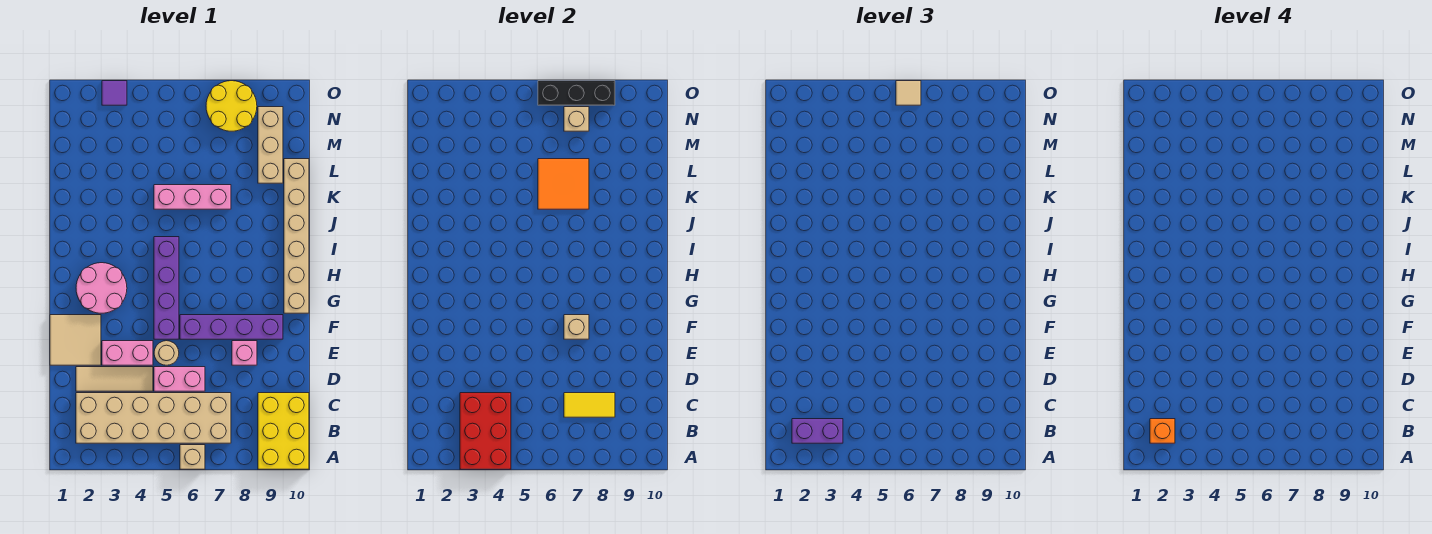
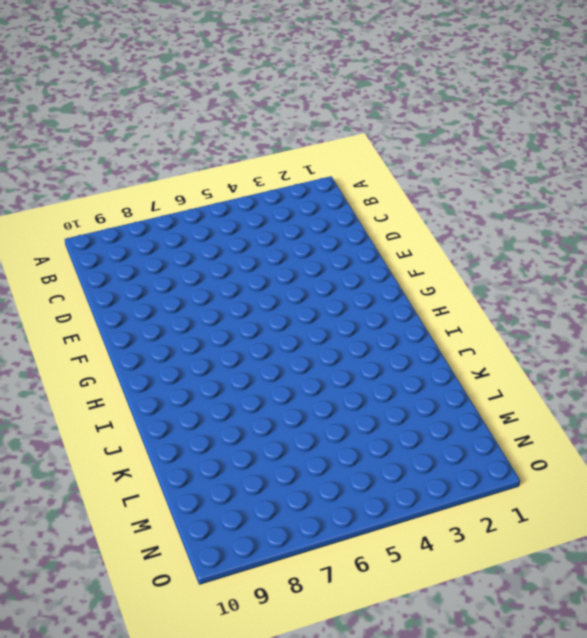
none -> tan brick A6 level 1
none -> yellow brick A9:C10 level 1
none -> tan brick B2:C7 level 1

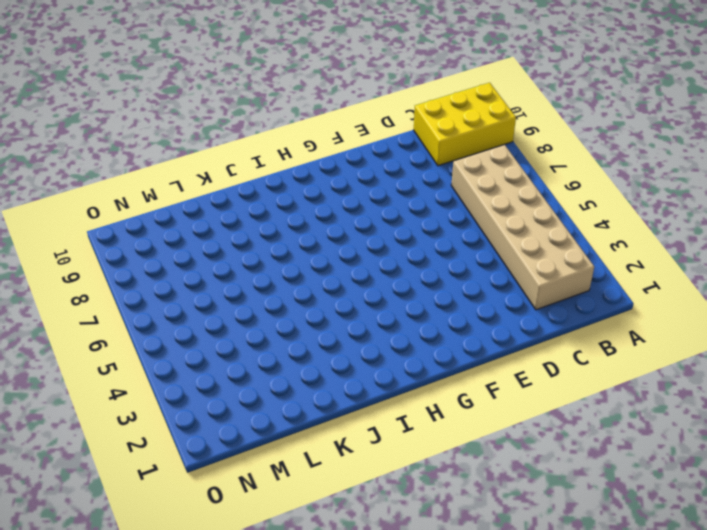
none -> tan brick A6 level 1
none -> tan tile D2:D4 level 1
none -> pink brick D5:D6 level 1

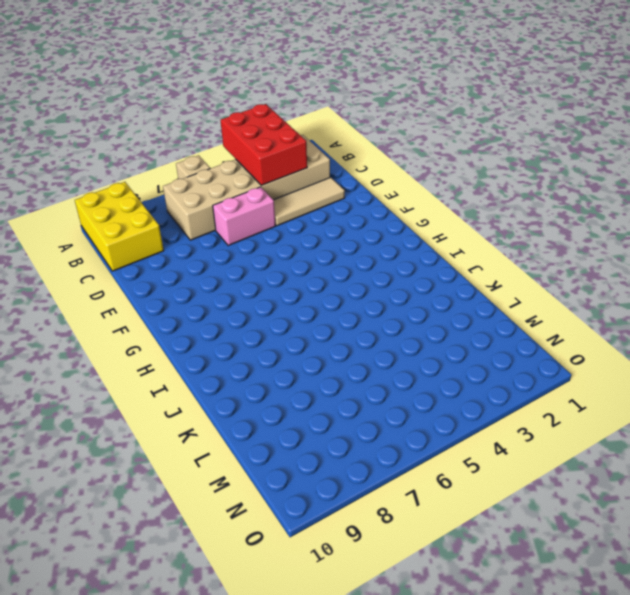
none -> tan tile E1:F2 level 1
none -> pink brick E3:E4 level 1
none -> tan round brick E5 level 1

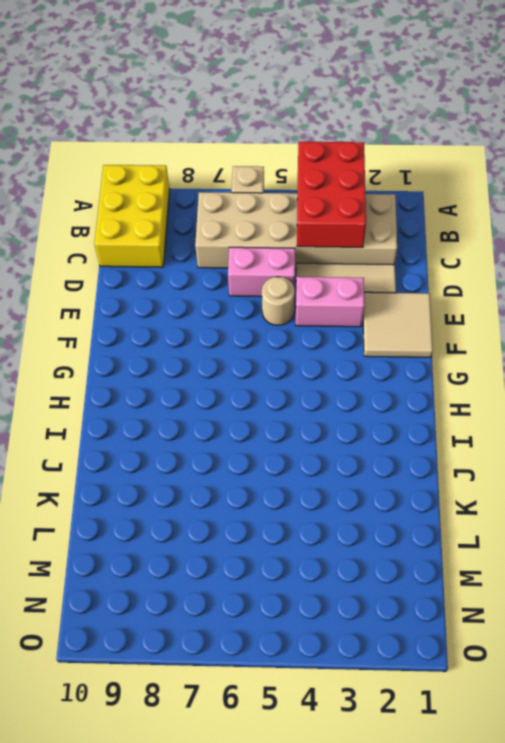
none -> pink brick E8 level 1
none -> purple brick F5:I5 level 1
none -> purple brick F6:F9 level 1

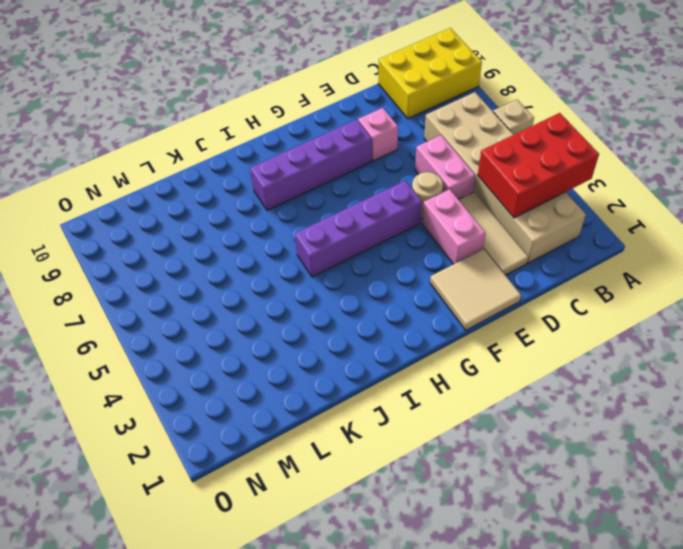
purple brick F8:I8 level 1 -> purple brick F6:F9 level 1
none -> pink round brick G2:H3 level 1
none -> tan brick G10:L10 level 1
none -> pink brick K5:K7 level 1

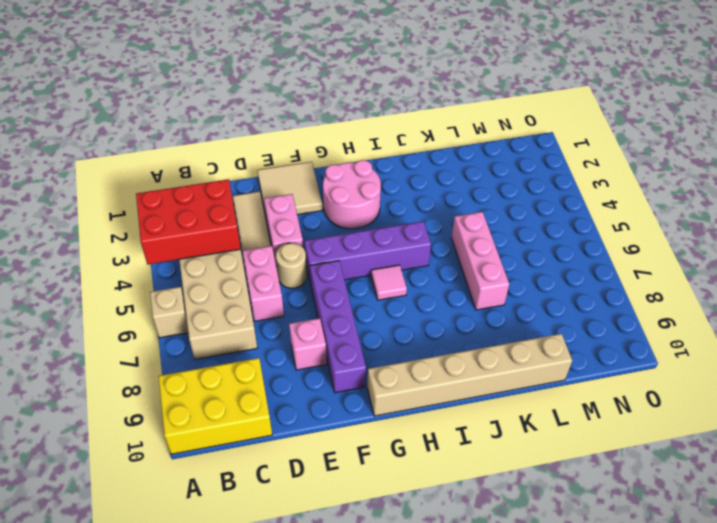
pink tile H6 level 1 -> none
none -> tan brick L9:N9 level 1
none -> yellow round brick N7:O8 level 1
none -> purple tile O3 level 1

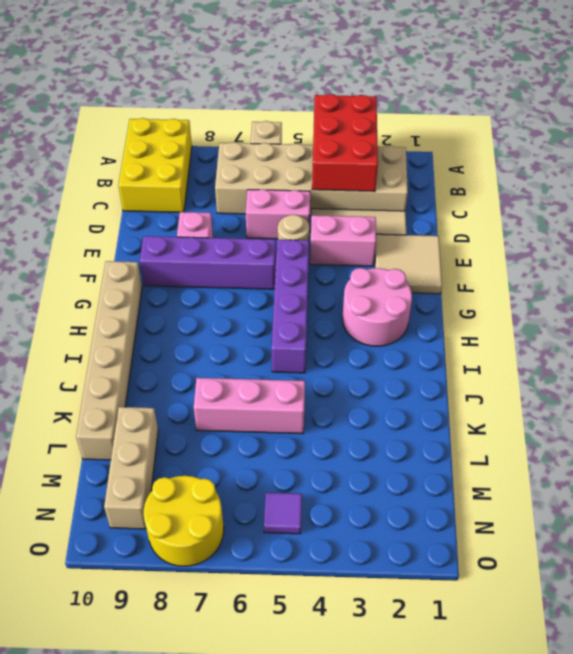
purple tile N5 level 1 -> purple tile O3 level 1
none -> yellow tile C7:C8 level 2
none -> tan brick F7 level 2
none -> orange tile K6:L7 level 2

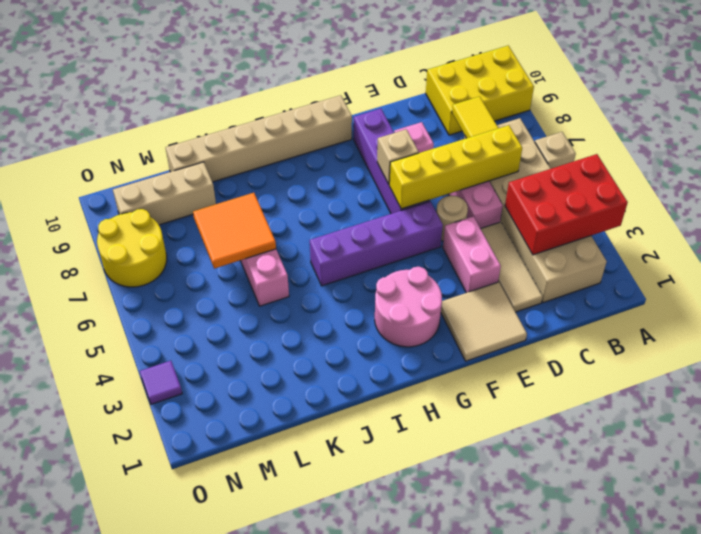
yellow brick C6:F6 level 2 -> none
none -> tan brick N7 level 2
none -> black brick O6:O8 level 2
none -> purple brick B2:B3 level 3

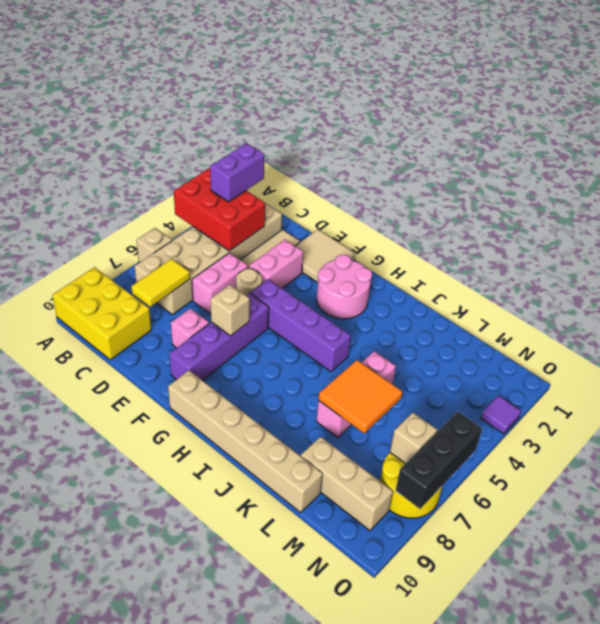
none -> tan tile O6 level 3
none -> orange brick B2 level 4

